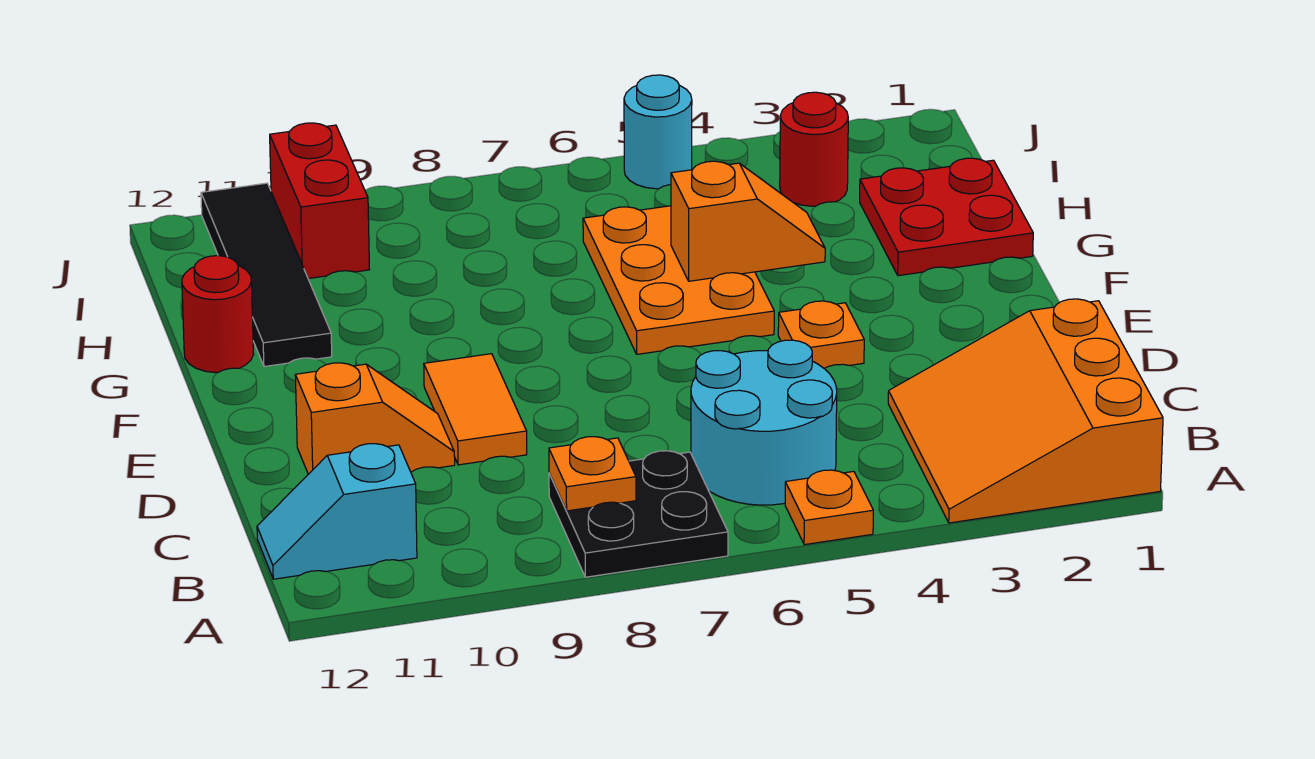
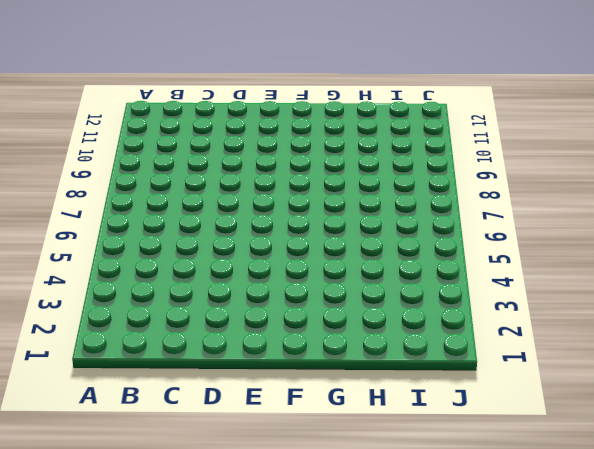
none -> orange slope A1:C3 level 1 top 1
none -> orange plate A5 level 1
none -> black plate A7:B8 level 1

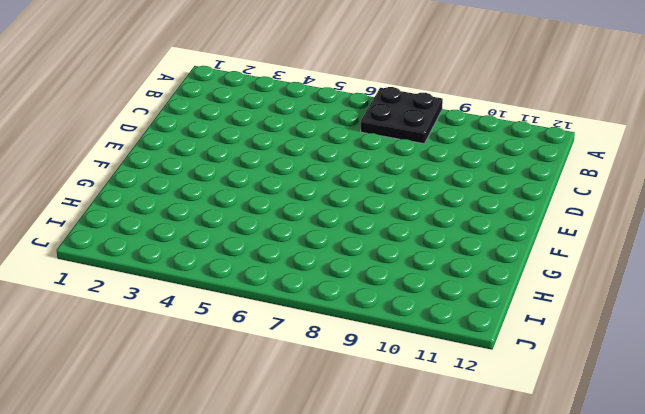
none -> orange slope A1:C3 level 1 top 1
none -> orange plate A5 level 1
none -> cyan round brick B5:C6 level 1

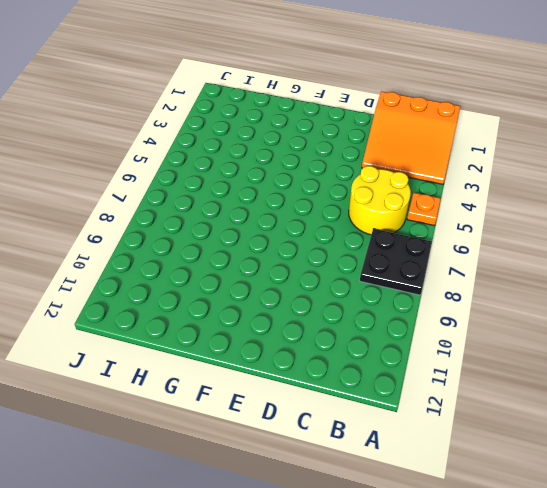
yellow round brick B5:C6 level 1 -> cyan round brick B5:C6 level 1
none -> cyan slope B11:B12 level 1 top 11
none -> orange tile D9:E9 level 1
none -> orange slope D10:D11 level 1 top 11

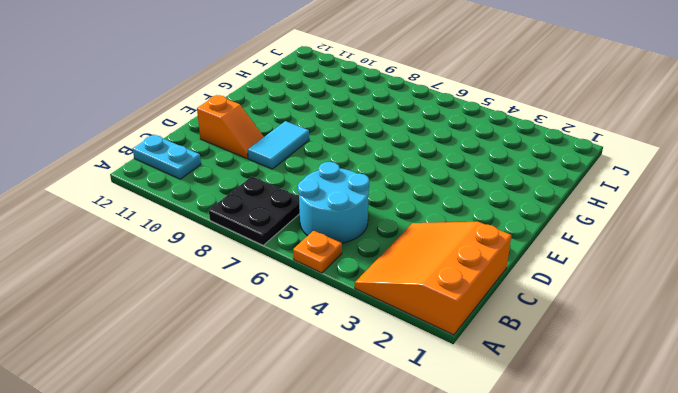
cyan plate B11:B12 level 1 -> cyan slope B11:B12 level 1 top 11
cyan tile D9:E9 level 1 -> orange tile D9:E9 level 1
none -> orange plate E4 level 1
none -> orange plate F5:H6 level 1
none -> red plate G1:H2 level 1

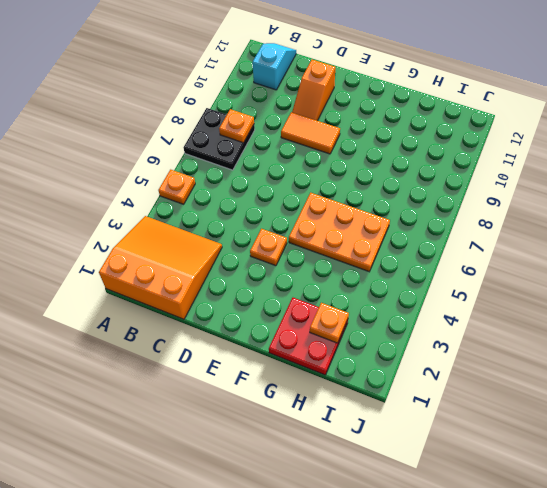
orange plate H2 level 2 -> none
none -> cyan round brick B5:C6 level 1
none -> black tile G11:J11 level 1
none -> red round brick G12 level 1

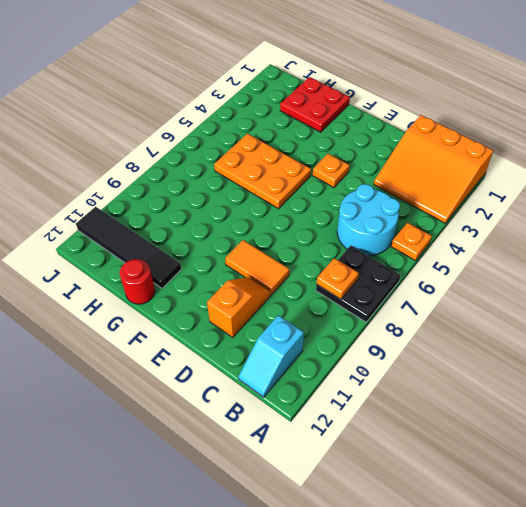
none -> red round brick I3 level 1
none -> red brick I10:J10 level 1
none -> cyan round brick J5 level 1

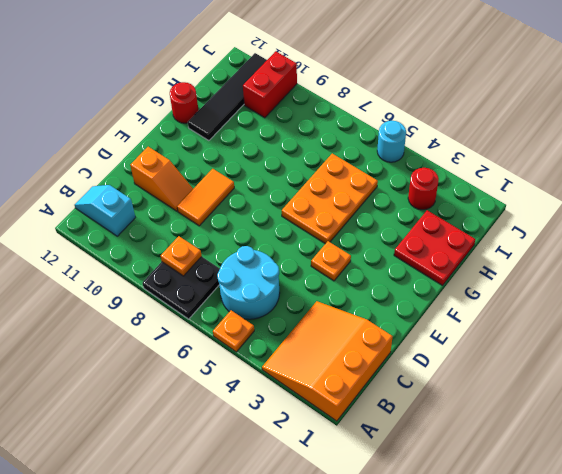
none -> orange slope G4:G5 level 2 top 5

